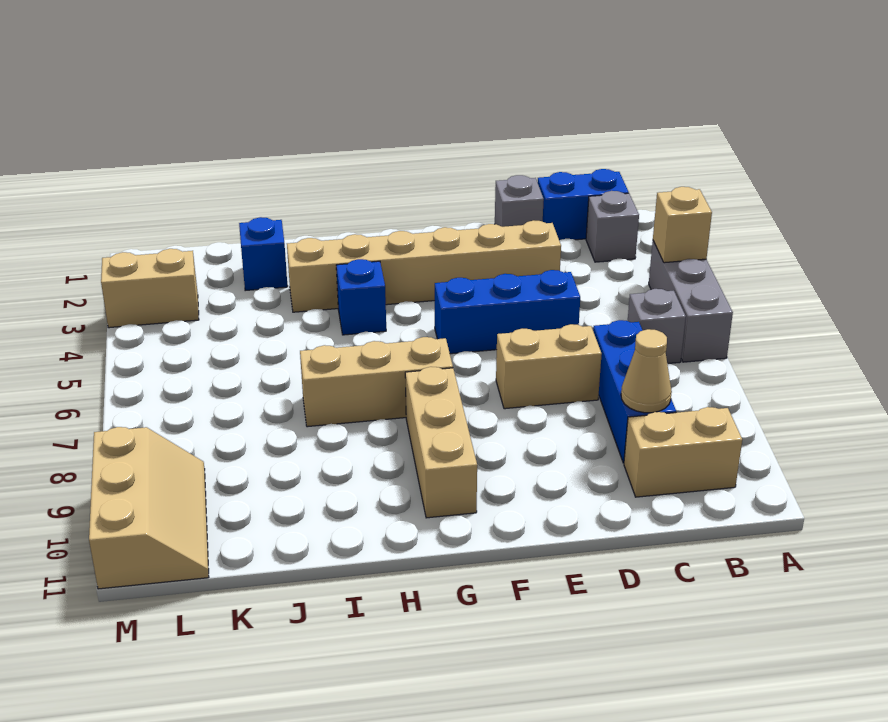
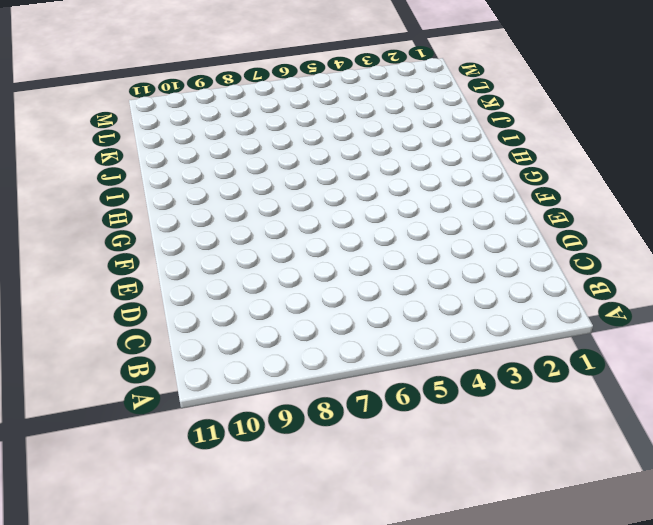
none -> grey brick A4:A6 level 1
none -> blue brick B1:C1 level 1
none -> grey brick B2 level 1

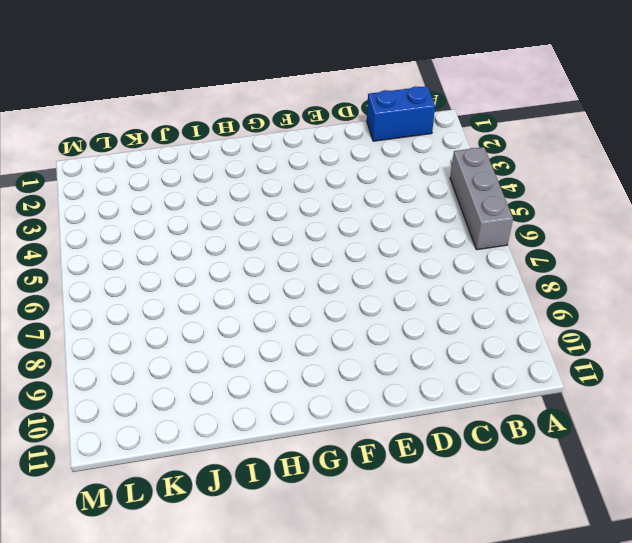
none -> grey brick B2 level 1
none -> grey brick B6 level 1
none -> tan brick B10:C10 level 1

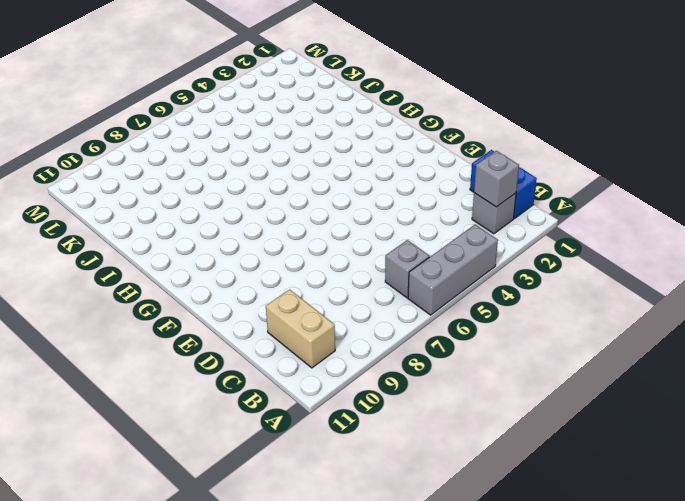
grey brick B2 level 2 -> grey brick D1 level 1
none -> blue brick C7:C9 level 1
none -> tan brick D3:I3 level 1
none -> blue brick D5:F5 level 1

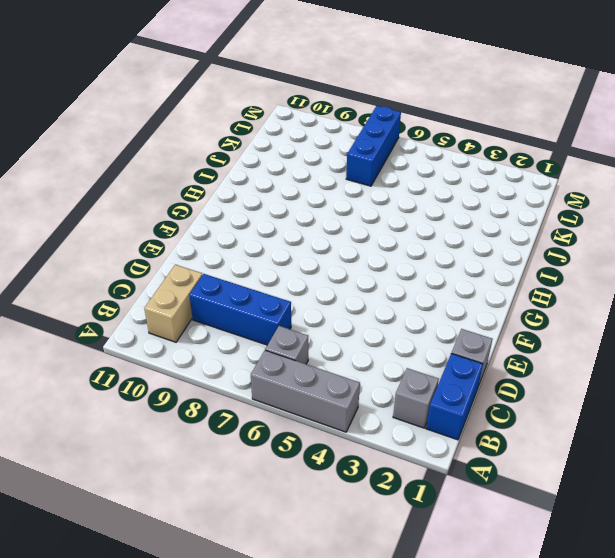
blue brick K7:M7 level 1 -> blue brick D5:F5 level 1
none -> tan brick D3:I3 level 1
none -> tan brick D7:E7 level 1
none -> tan brick G7:I7 level 1

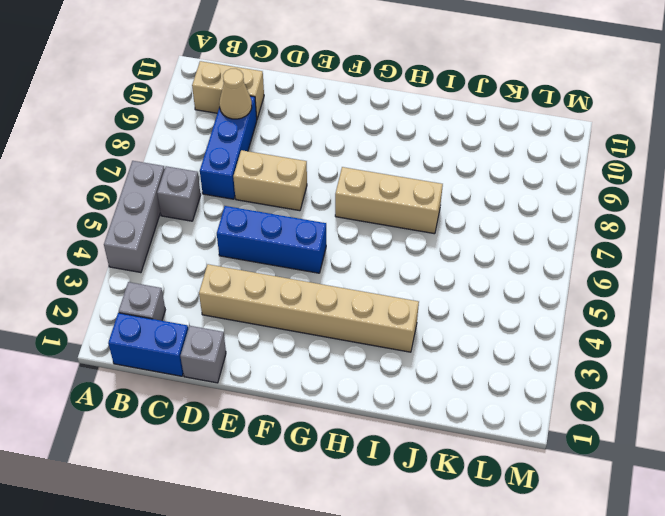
none -> tan brick G8:G10 level 1
none -> blue brick H4 level 1
none -> blue brick J2 level 1

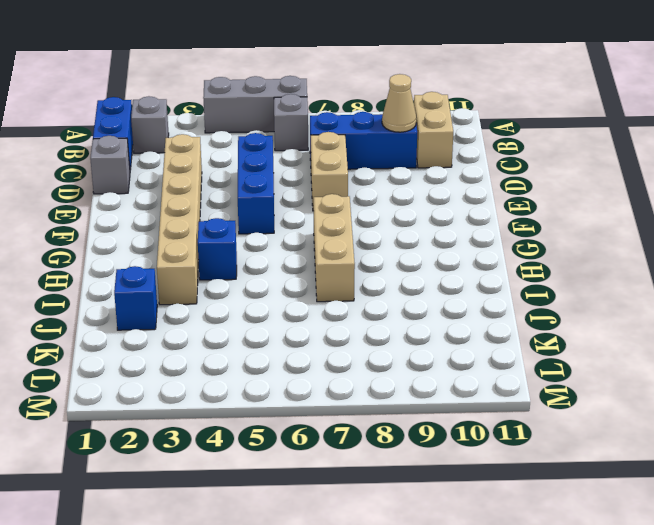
none -> tan brick G8:G10 level 1
none -> tan brick L3:M3 level 1
none -> tan slope L9:M11 level 1 top M

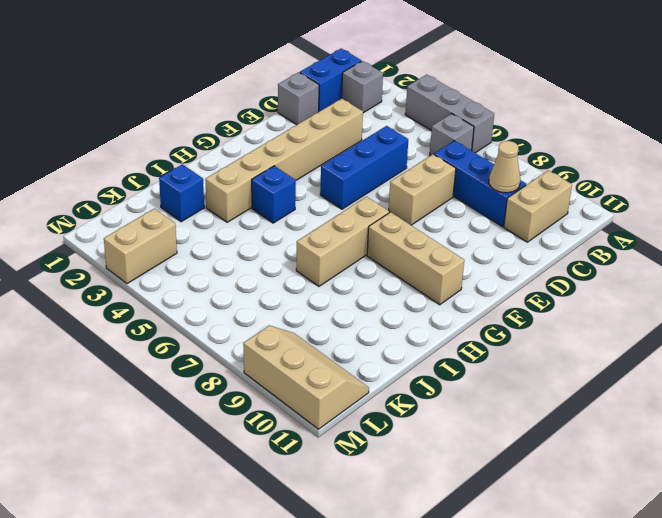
none -> tan brick A4 level 2

